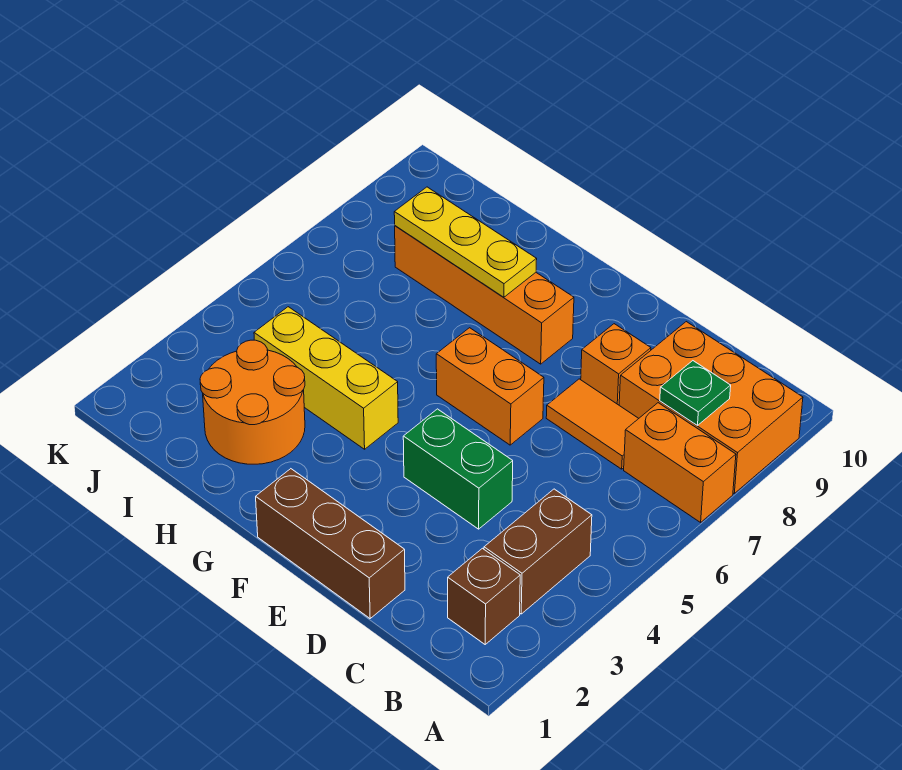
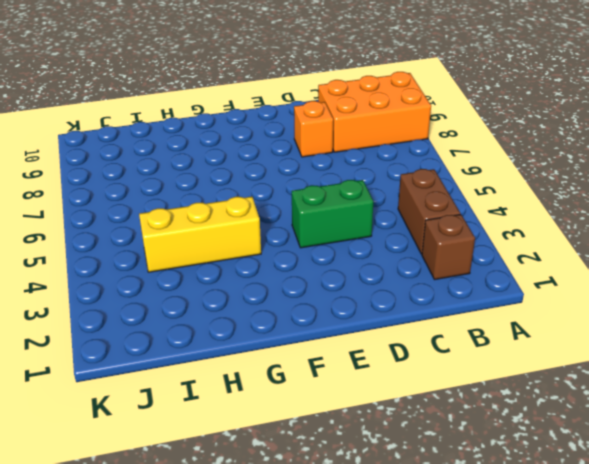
none -> orange brick A7:B7 level 1
none -> orange tile C7:D7 level 1
none -> brown brick D1:F1 level 1

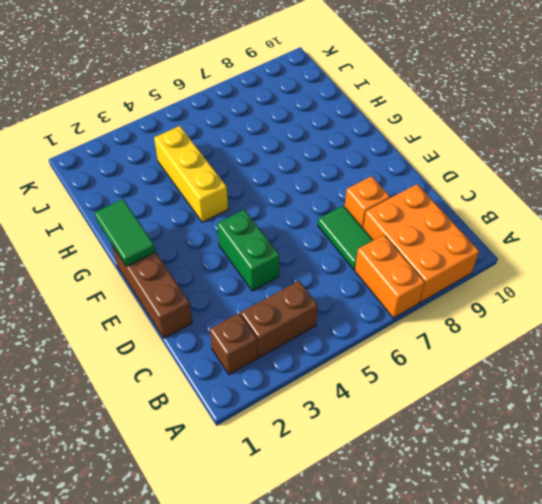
green tile C7:D7 level 1 -> orange tile C7:D7 level 1
green tile F1:G1 level 2 -> none
none -> orange brick E6:F6 level 1
none -> orange brick F8:I8 level 1
none -> orange round brick H2:I3 level 1

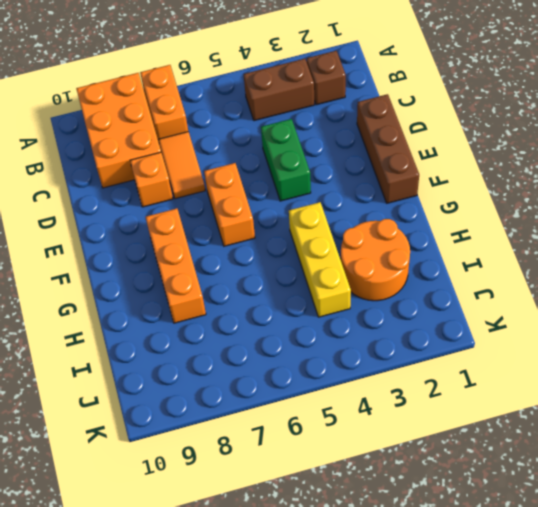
orange brick F8:H8 level 1 -> orange brick F8:I8 level 1
none -> green plate B8 level 2
none -> yellow plate G8:I8 level 2

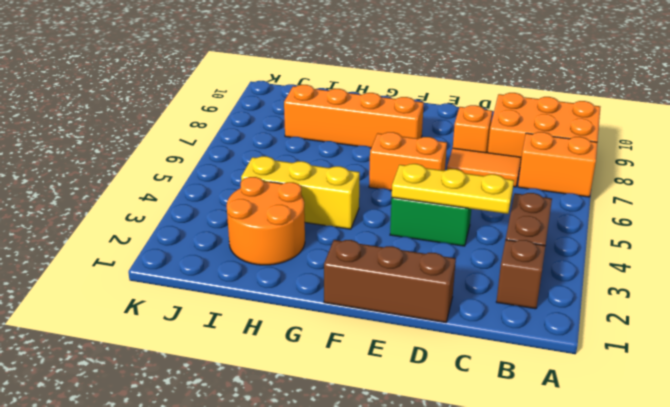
yellow plate C4:E4 level 2 -> yellow plate G8:I8 level 2
none -> green plate B8 level 2

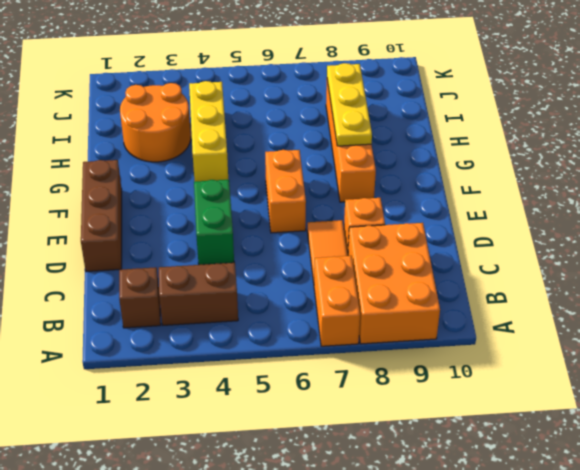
none -> green plate B8 level 2

